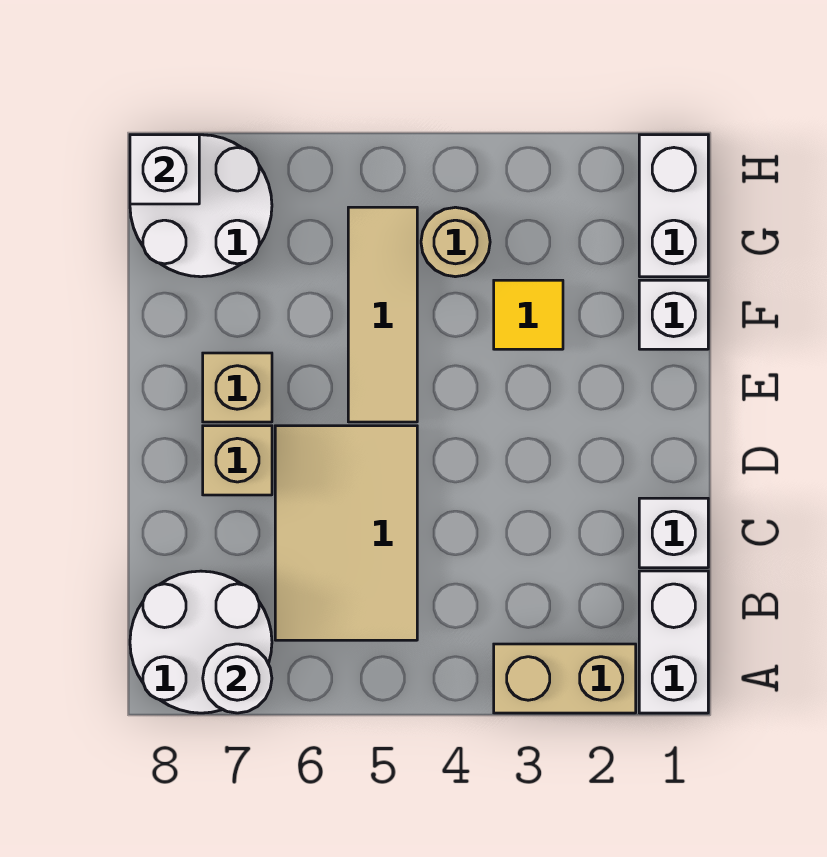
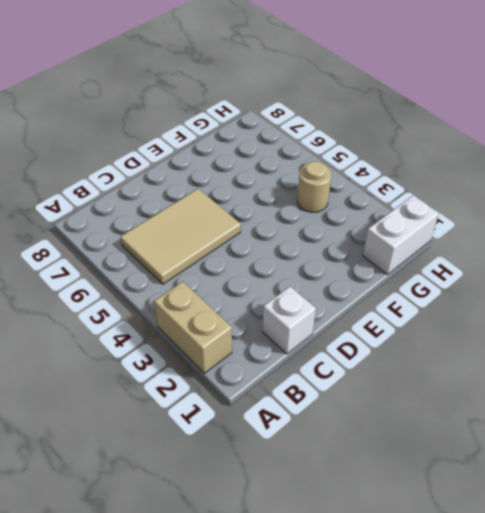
none -> white brick A1:B1 level 1
none -> white round brick A7:B8 level 1
none -> tan brick D7 level 1

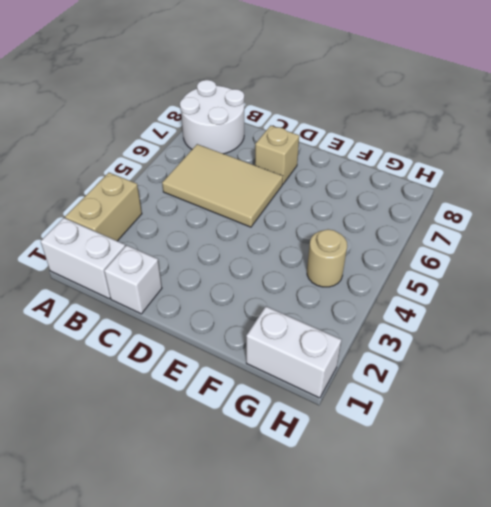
none -> tan tile E5:G5 level 1
none -> tan brick E7 level 1
none -> white brick F1 level 1

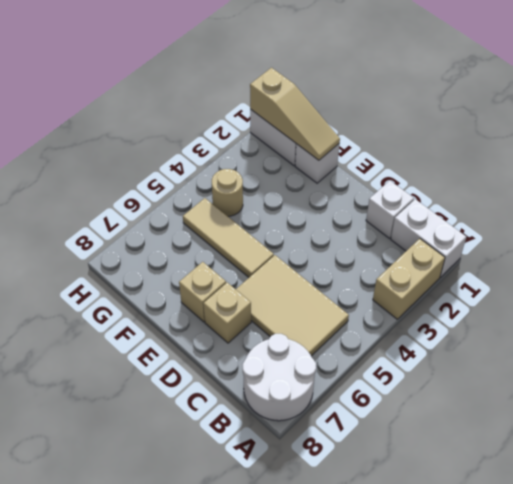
tan slope F1:H1 level 2 top H -> none
none -> yellow tile F3 level 1
none -> white round brick G7:H8 level 1
none -> white round brick A7 level 2

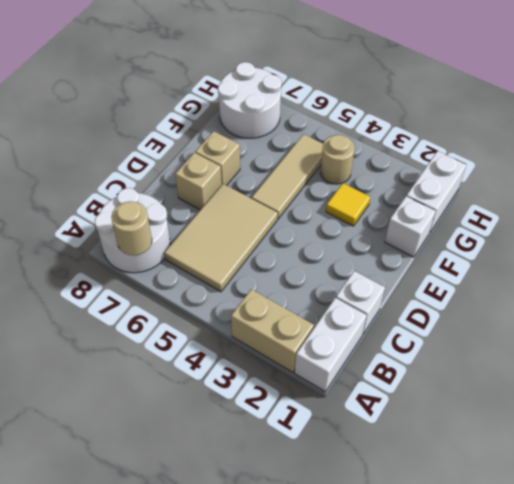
tan round brick A7 level 2 -> white round brick A7 level 2
none -> white brick H8 level 2

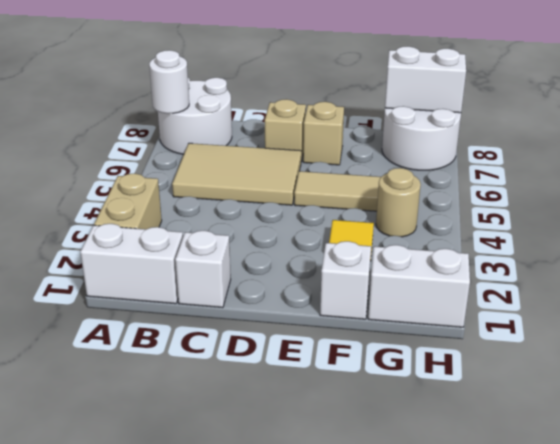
white brick G8:H8 level 2 -> white brick H8 level 2

